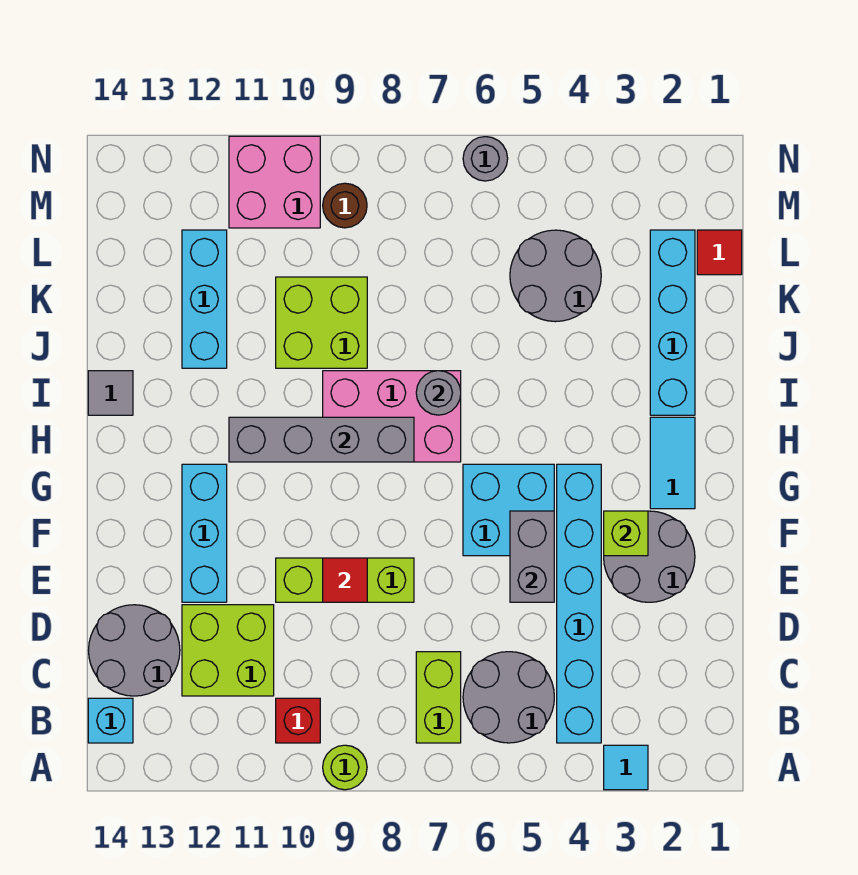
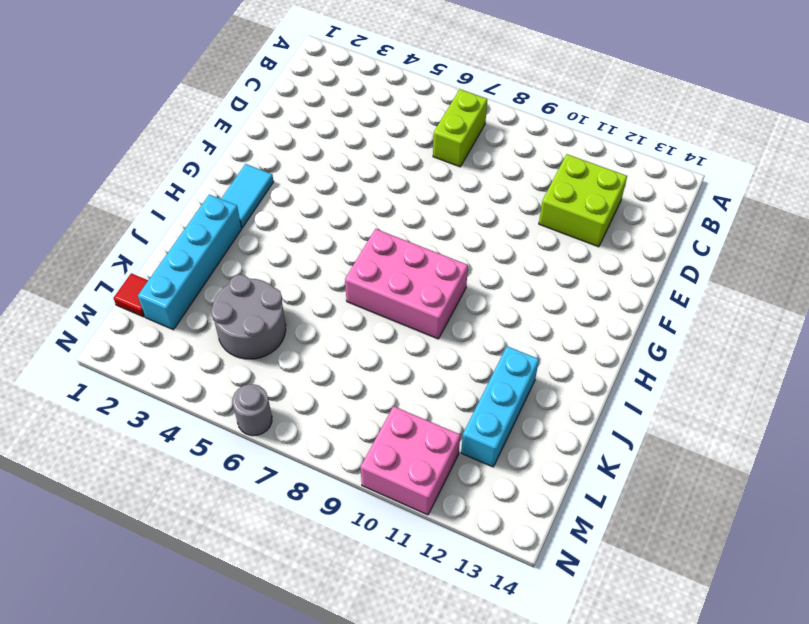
none -> cyan tile A3 level 1
none -> lime round brick A9 level 1
none -> cyan brick B4:G4 level 1

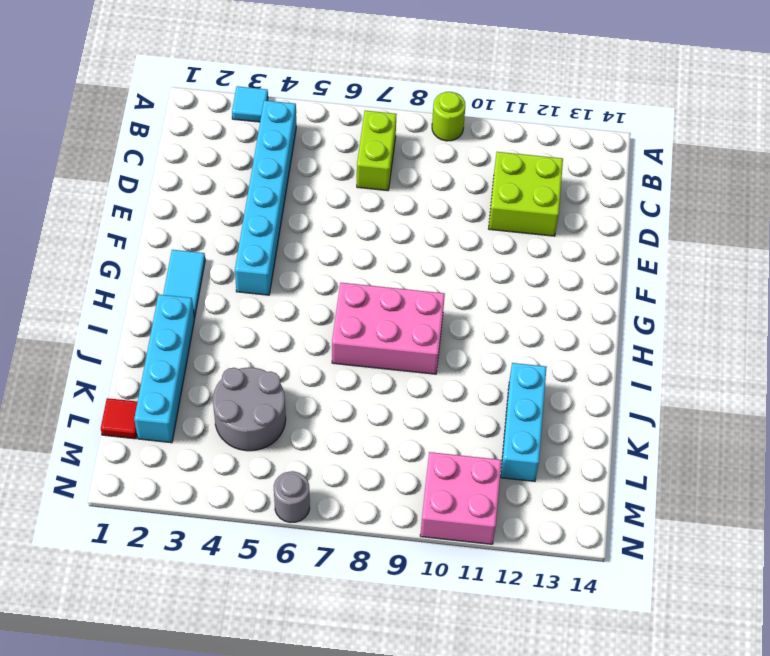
none -> grey round brick B5:C6 level 1
none -> red brick B10 level 1
none -> cyan brick B14 level 1

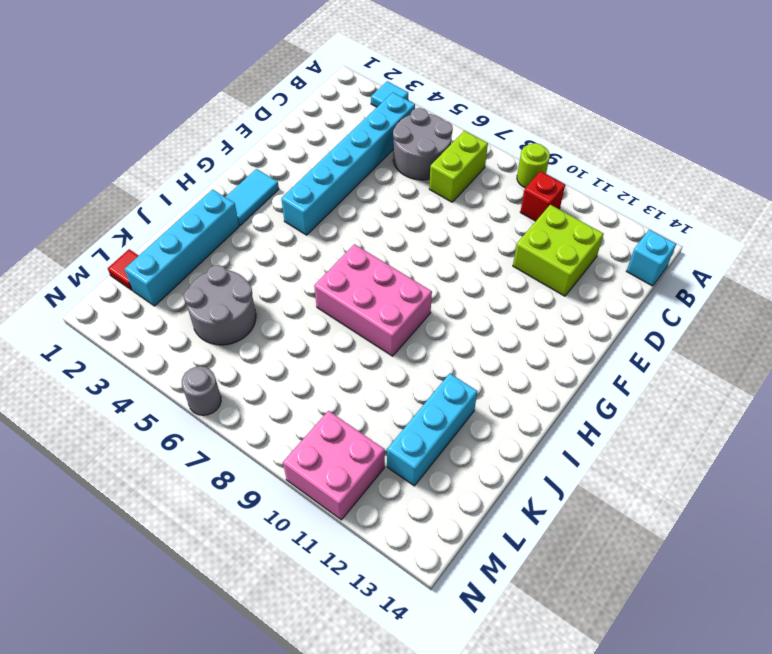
none -> grey round brick C13:D14 level 1
none -> grey round brick E2:F3 level 1
none -> lime brick E8:E10 level 1

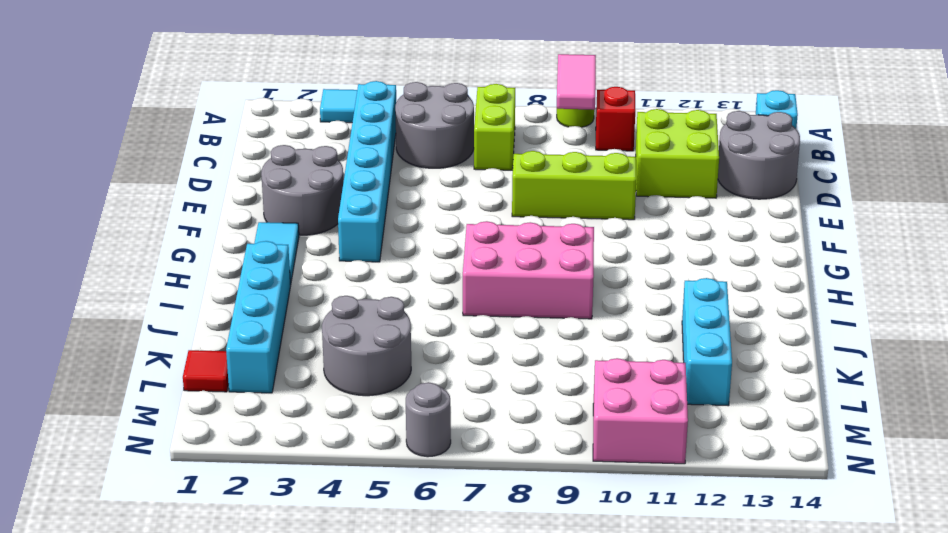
pink tile A9:B9 level 2 -> none
none -> cyan brick E12:G12 level 1
none -> cyan brick F5:G6 level 1
none -> grey tile I14 level 1

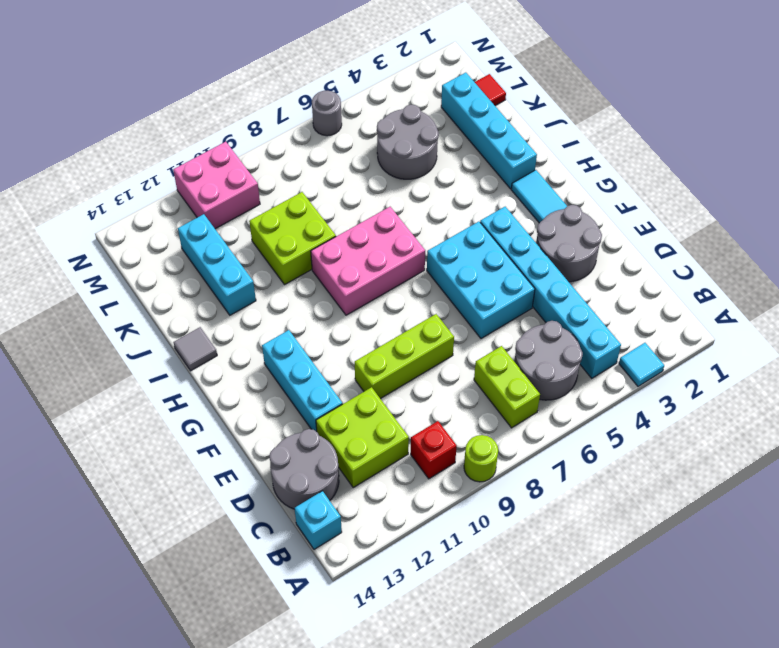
cyan brick E5:G6 level 1 -> cyan brick F5:G6 level 1
none -> brown round brick M9 level 1
none -> grey brick E5:F5 level 2
none -> red tile E9 level 2

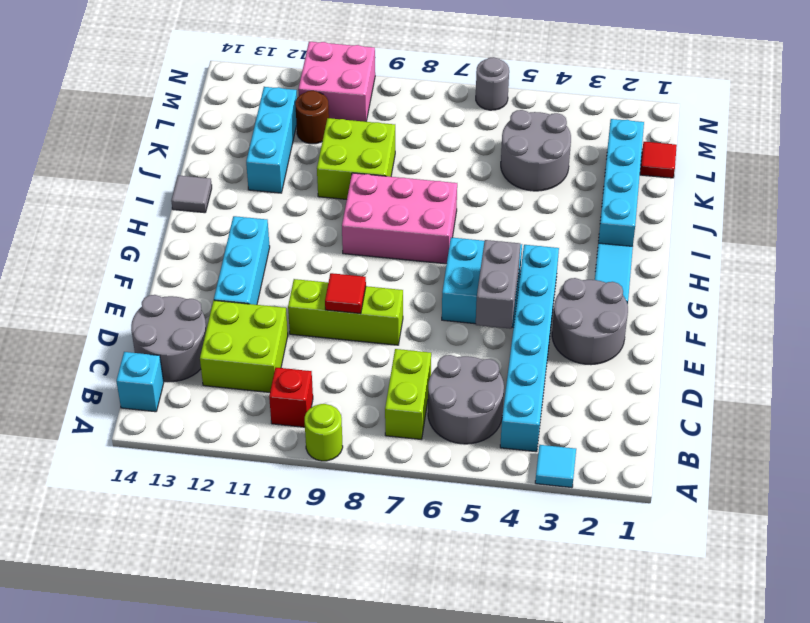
brown round brick L11 level 1 -> brown round brick M9 level 1
none -> lime brick F3 level 2
none -> grey brick H8:H11 level 2
none -> grey round brick I7 level 2

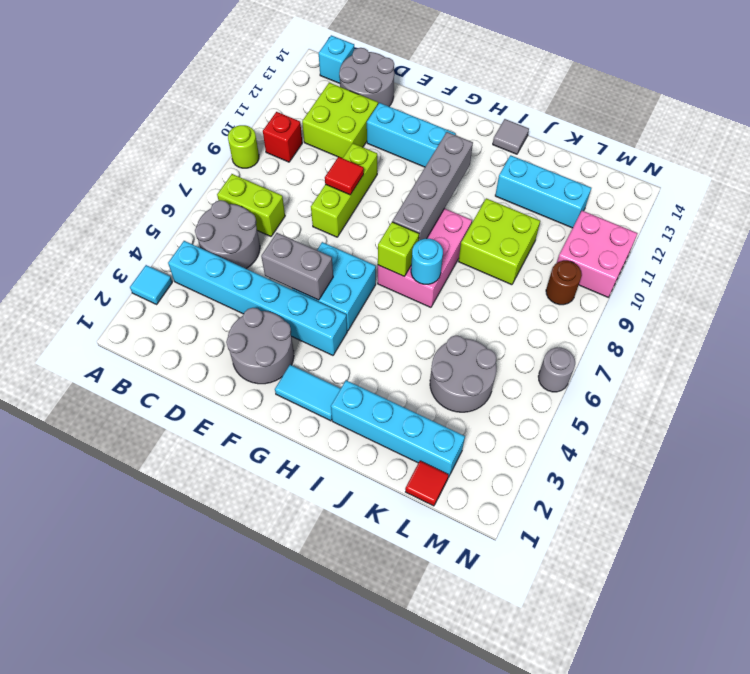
lime brick H7 level 2 -> lime brick F3 level 2
cyan round brick I7 level 2 -> grey round brick I7 level 2

